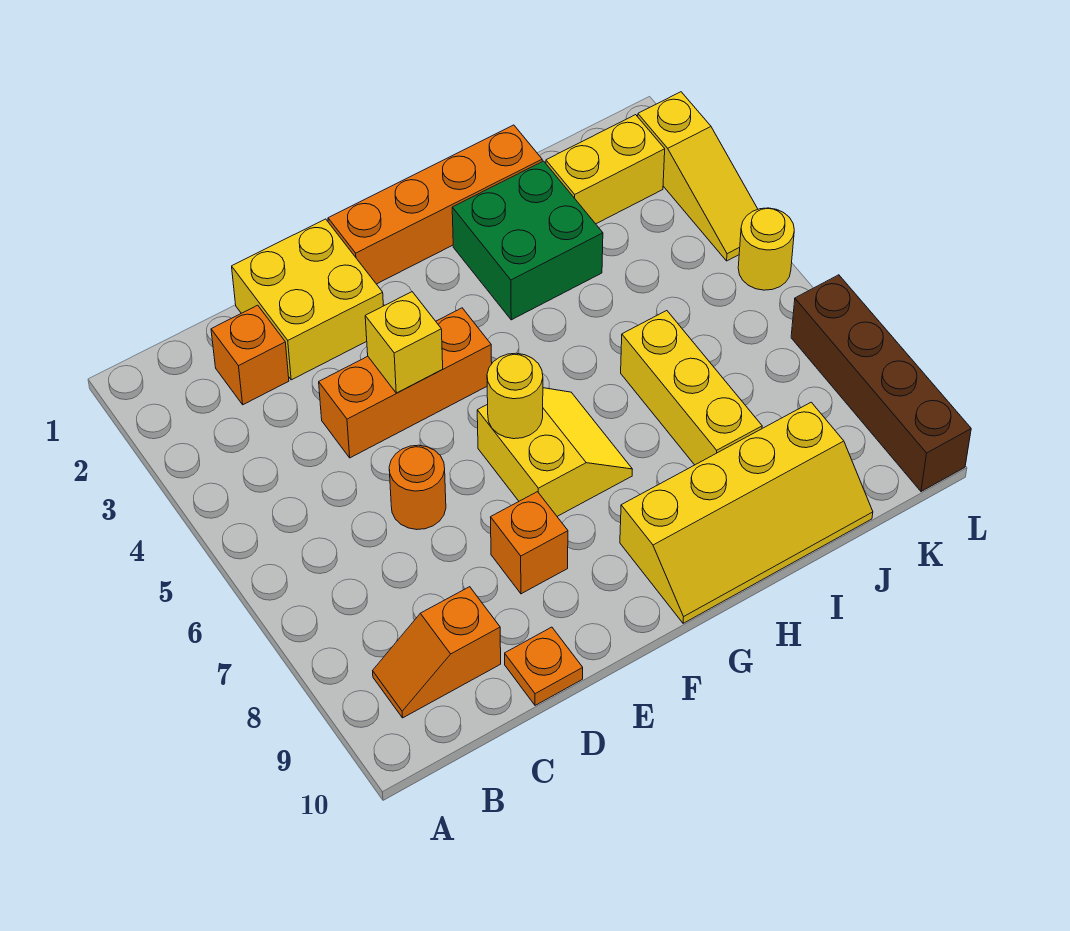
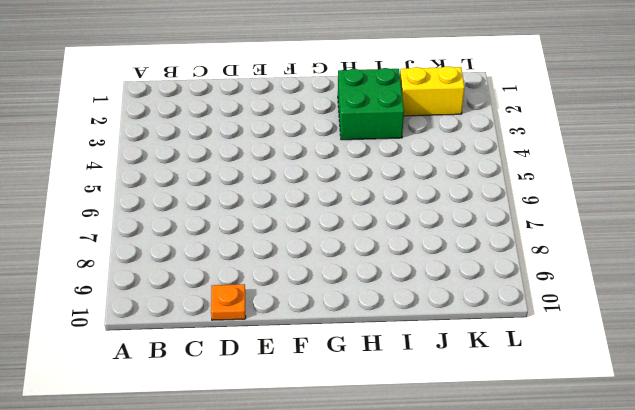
none -> orange slope B9:C9 level 1 top C
none -> orange brick C2 level 1
none -> yellow brick D1:E2 level 1

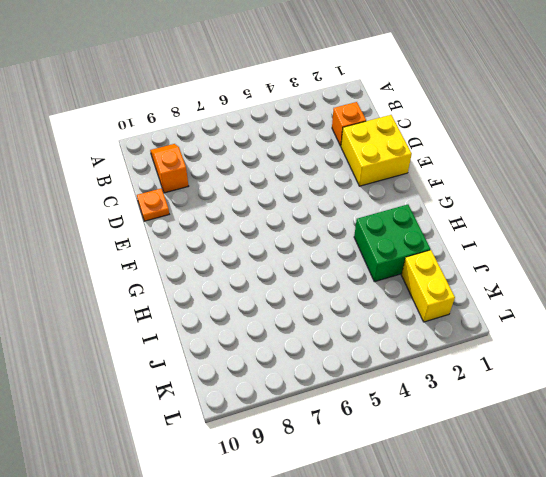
none -> orange brick D4:F4 level 1
none -> orange round brick D6 level 1
none -> orange brick E8 level 1

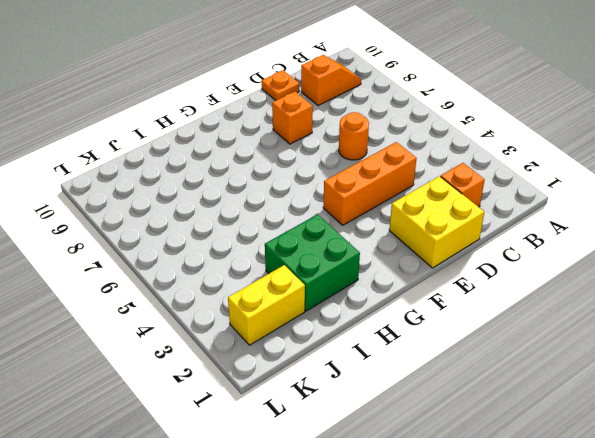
none -> orange brick F1:I1 level 1
none -> yellow slope F6:G7 level 1 top F
none -> yellow slope G9:J10 level 1 top 9

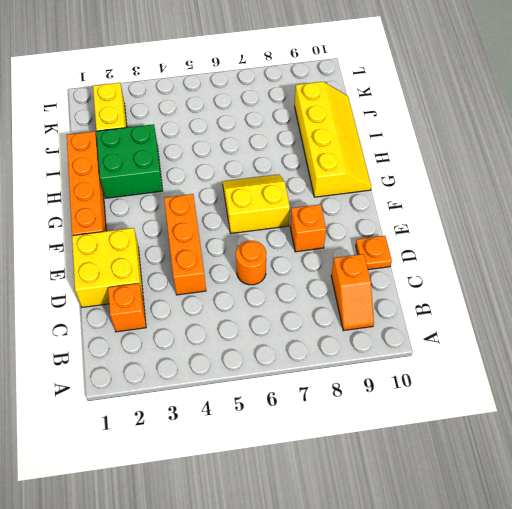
none -> yellow brick I6:I8 level 1
none -> yellow slope L2:L4 level 1 top 2
none -> yellow round brick L5 level 1

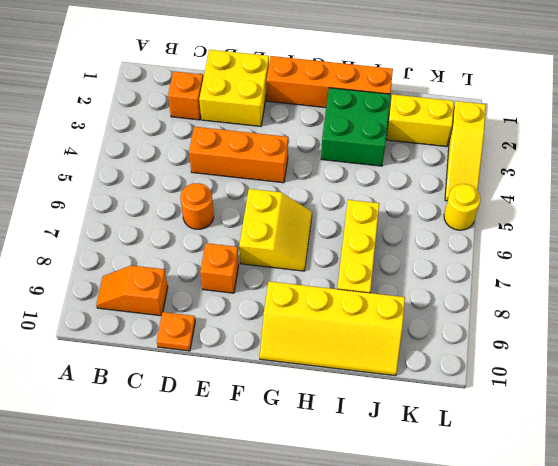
none -> brown brick L7:L10 level 1
none -> yellow brick E4 level 2
none -> yellow round brick F6 level 2

